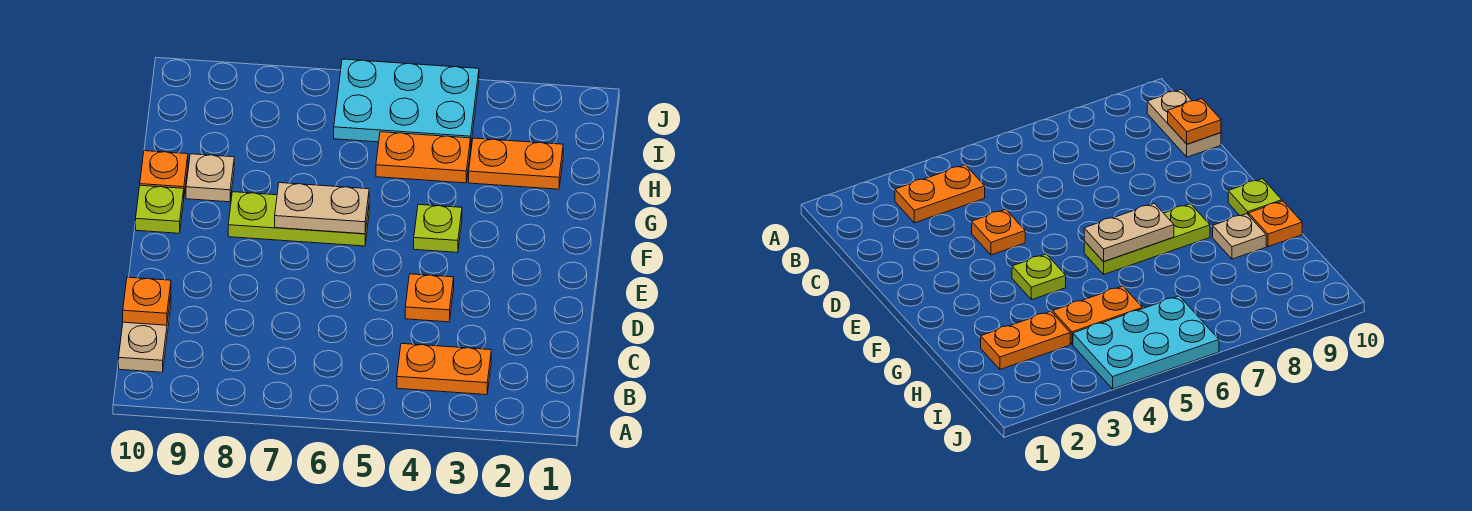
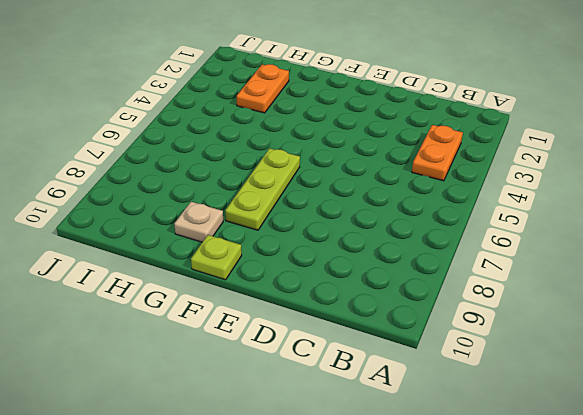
none -> tan plate B10:C10 level 1
none -> orange plate D4 level 1
none -> lime plate F4 level 1

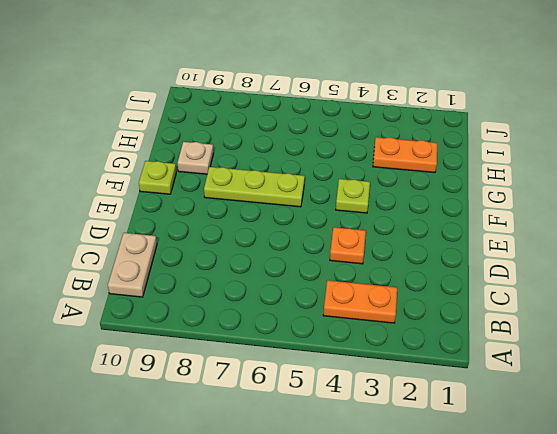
none -> orange plate G10 level 1
none -> orange plate H4:H5 level 1
none -> cyan plate I4:J6 level 1

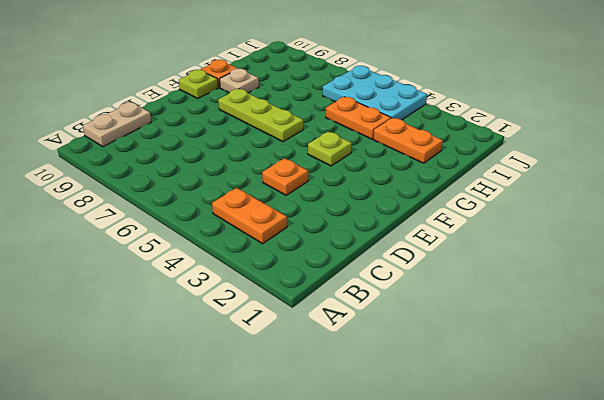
none -> orange plate C10 level 2
none -> tan plate F6:F7 level 2

